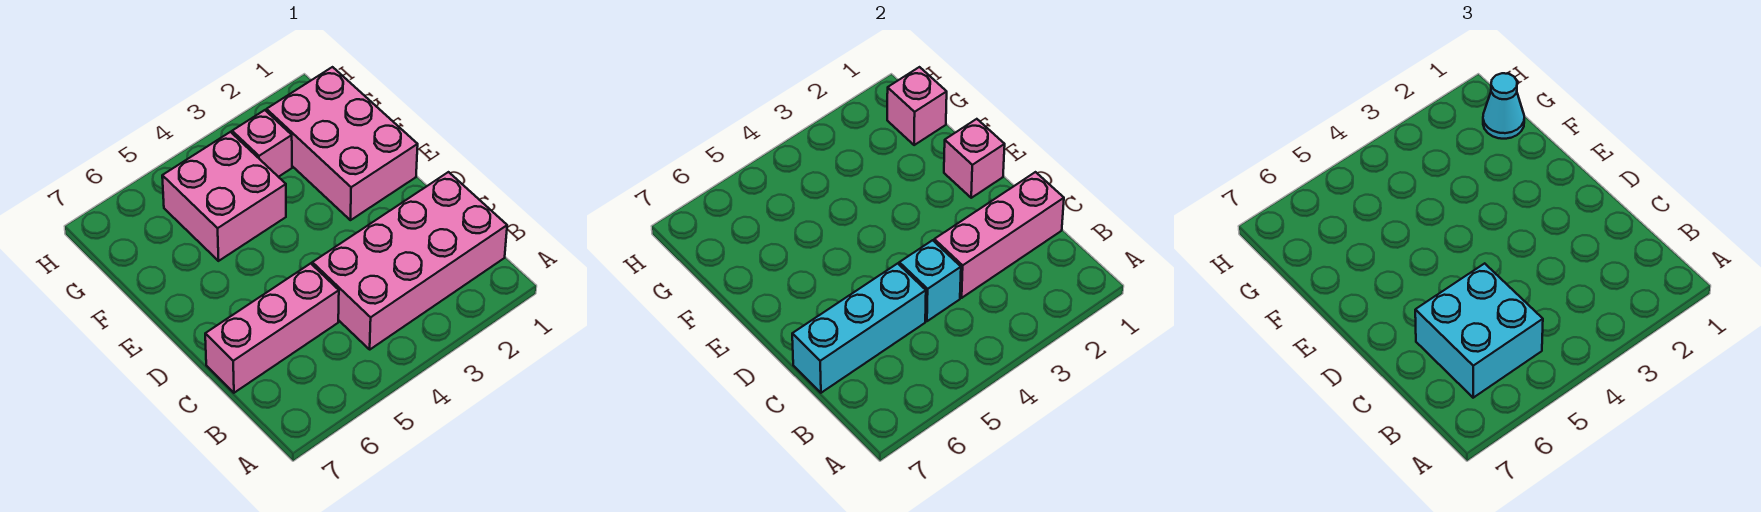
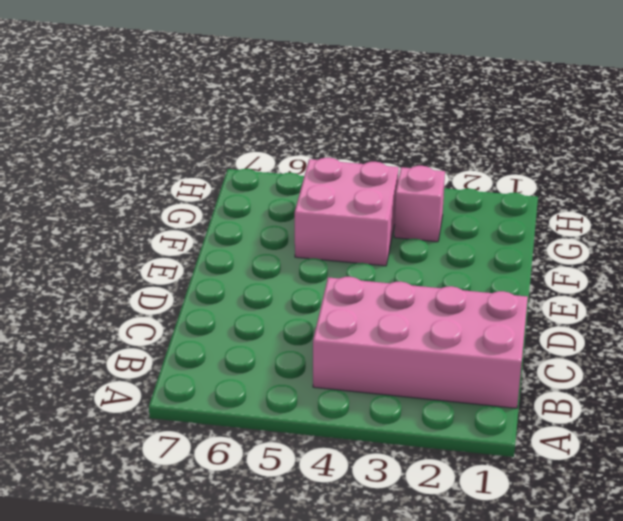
none -> pink brick C5:C7 level 1
none -> pink brick E1:G2 level 1
none -> pink brick C1:C3 level 2

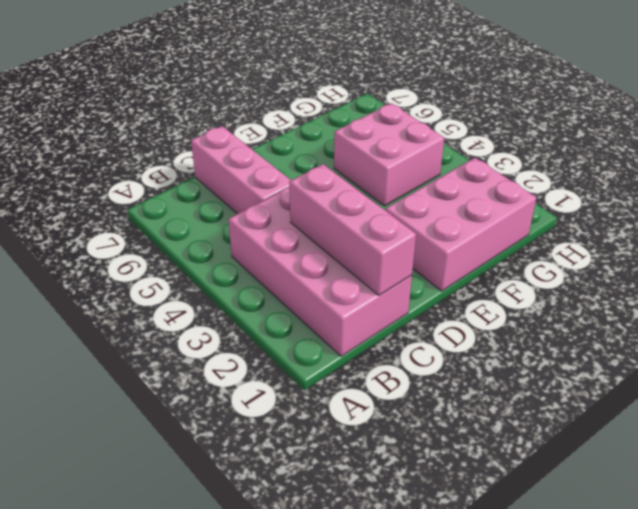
none -> pink brick G3 level 1
none -> cyan brick C4 level 2
none -> cyan brick C5:C7 level 2

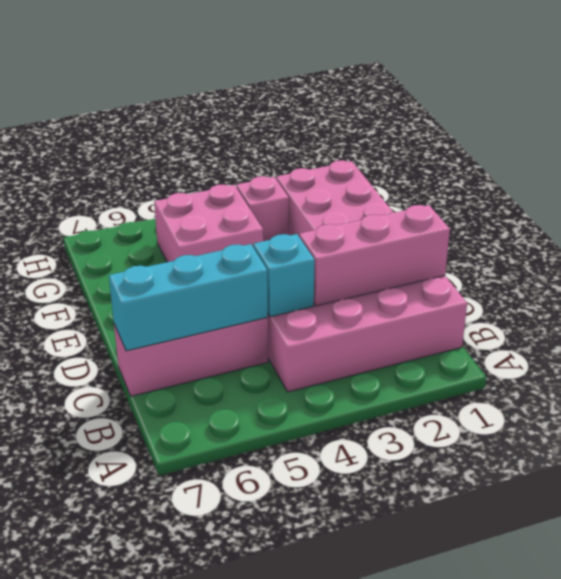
none -> pink brick E1 level 2
none -> pink brick G1 level 2
none -> cyan brick B5:C6 level 3

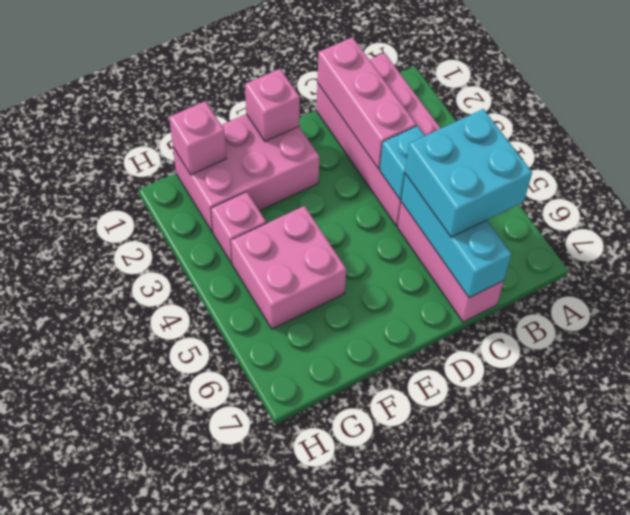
none -> cyan cone G1 level 3

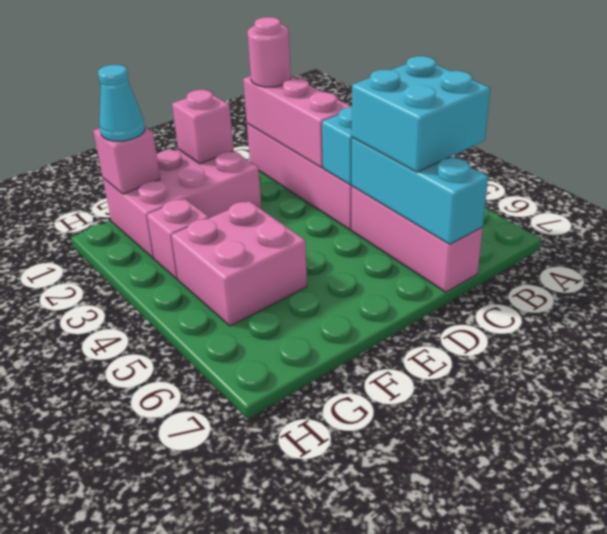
pink round brick C1 level 3 -> none

